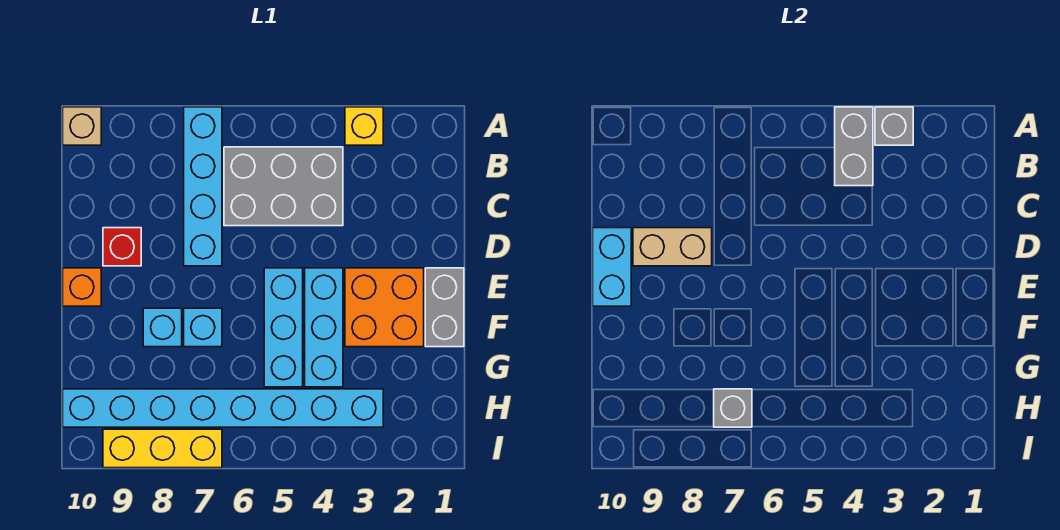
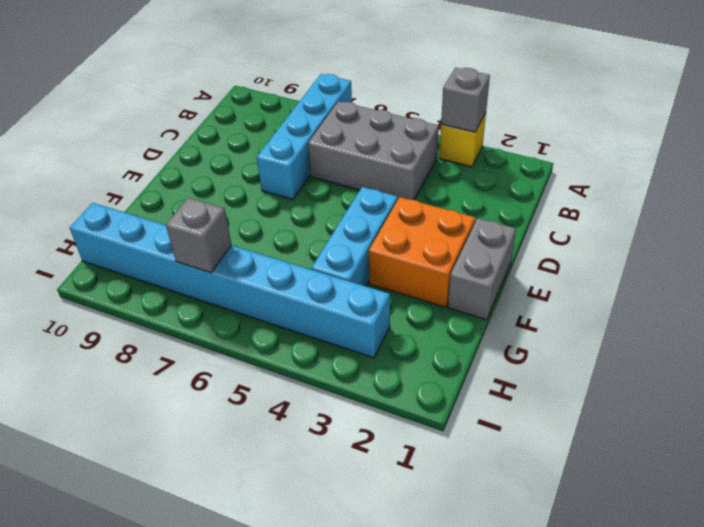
none -> tan brick A10 level 1
none -> red brick D9 level 1
none -> cyan brick E5:G5 level 1

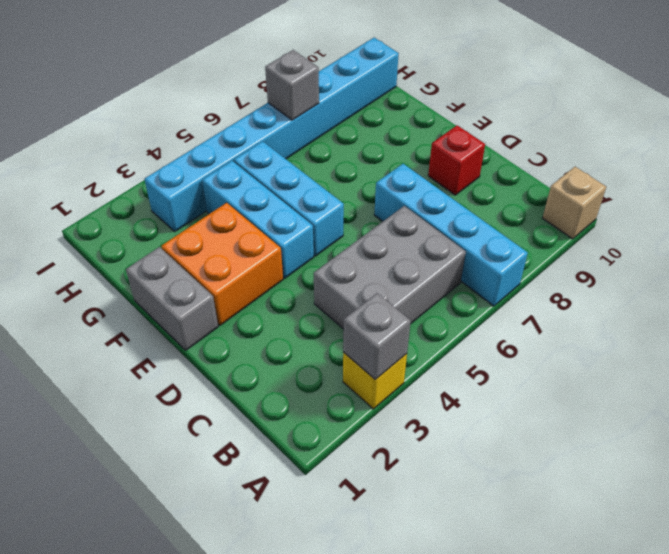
none -> orange brick E10 level 1
none -> cyan brick F7 level 1
none -> cyan brick F8 level 1

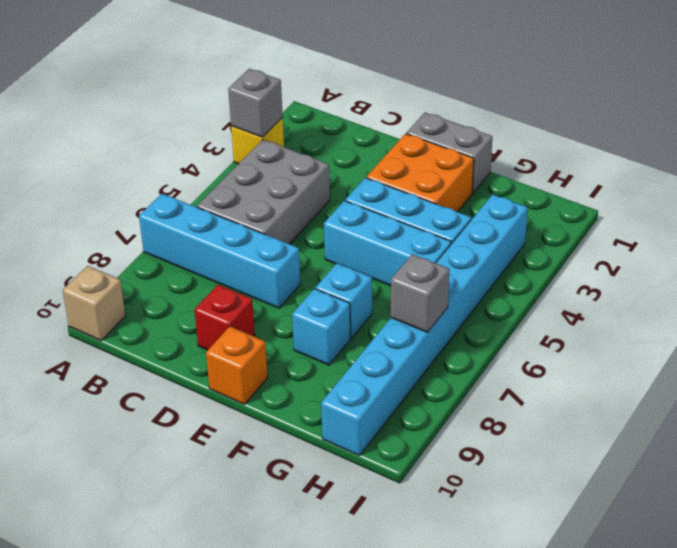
none -> yellow brick I7:I9 level 1
none -> grey brick A4:B4 level 2
none -> tan brick D8:D9 level 2

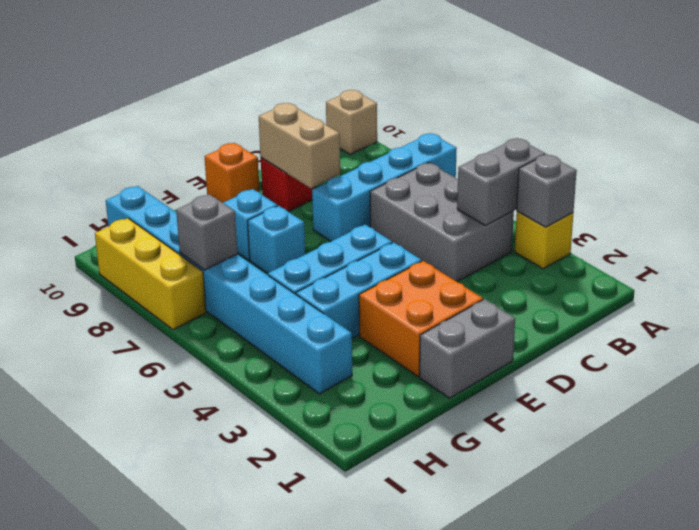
none -> cyan brick D10:E10 level 2

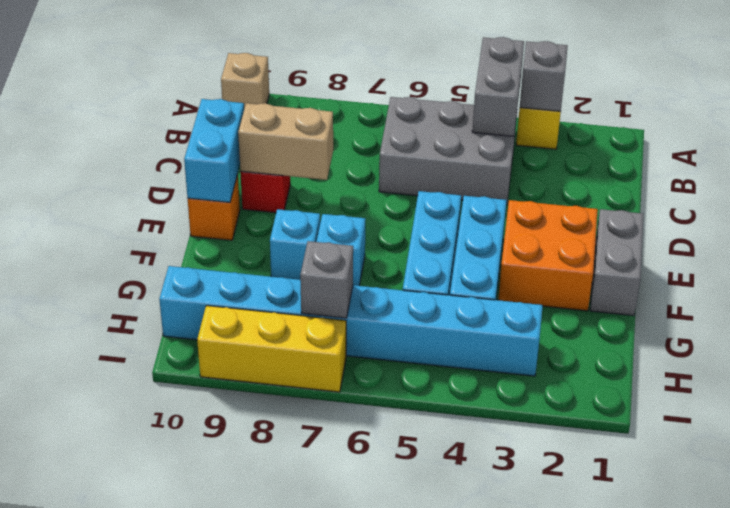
none -> cyan brick A7:D7 level 1

